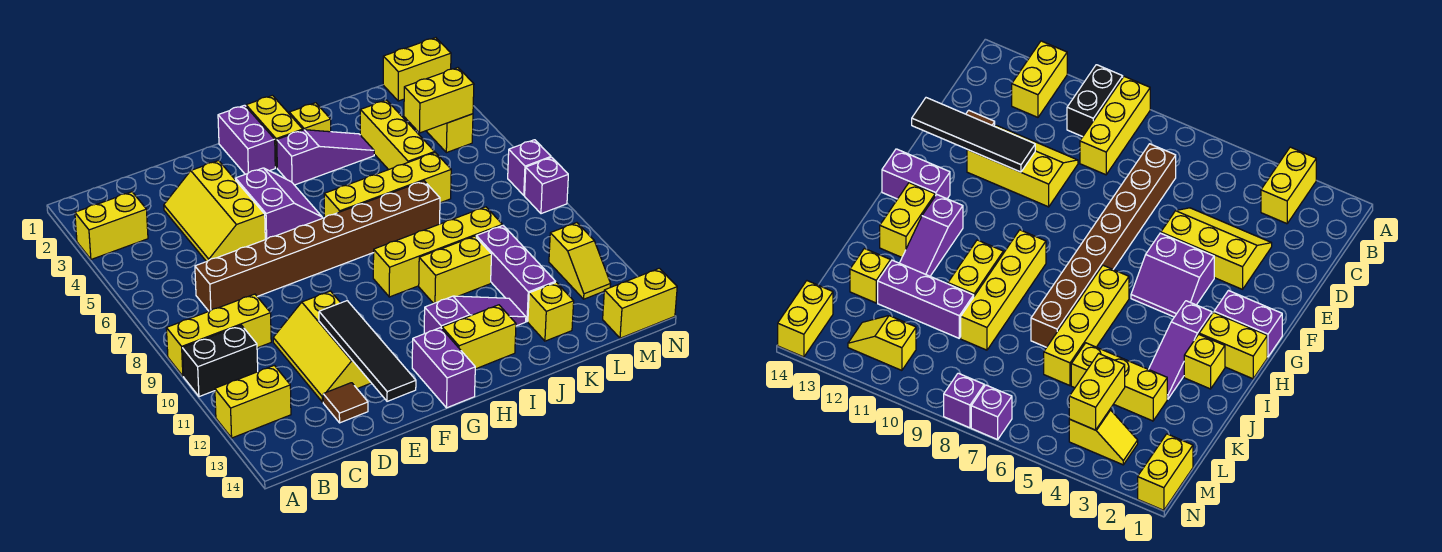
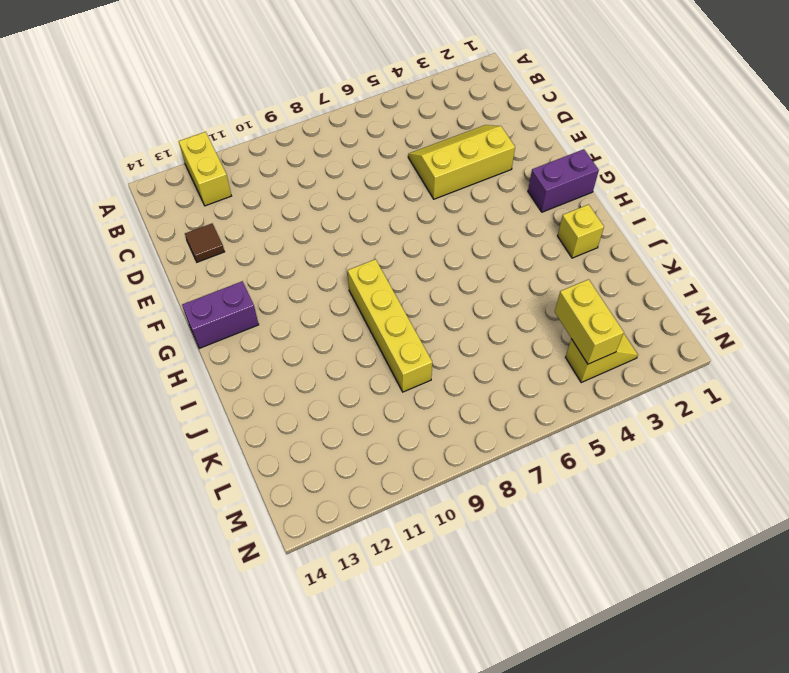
none -> yellow brick A3:B3 level 1
none -> yellow brick A9:C9 level 1
none -> black brick A10:B10 level 1
none -> brown brick C7:J7 level 1

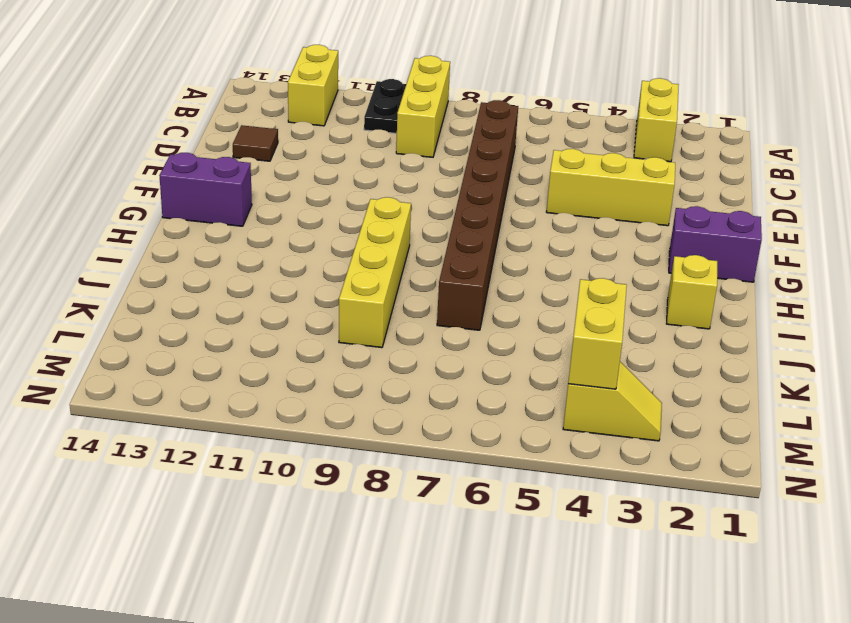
black plate A10:B10 level 1 -> black brick A10:B10 level 1
none -> yellow slope D10:E12 level 1 top E
none -> purple slope F4:G5 level 1 top F
none -> yellow brick H1:H2 level 1
none -> purple slope H3:J3 level 1 top H

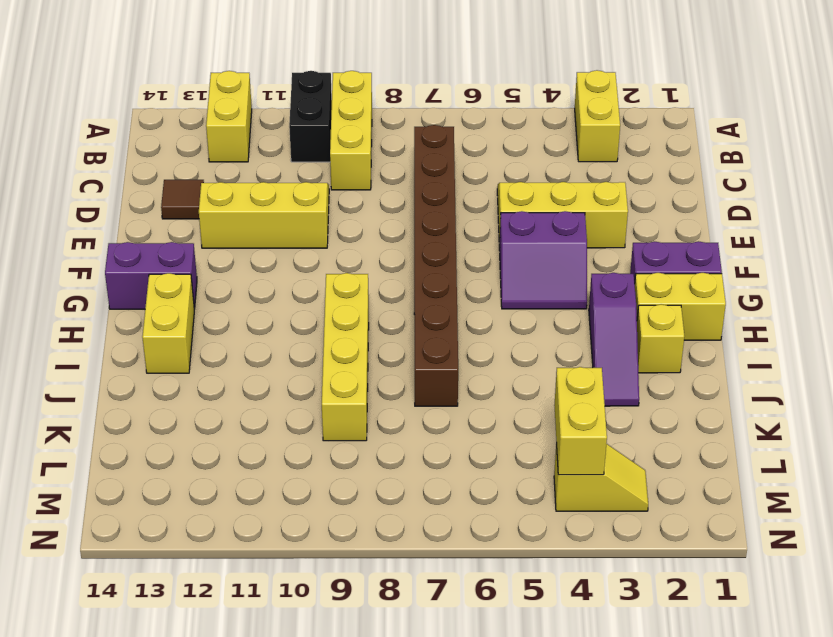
none -> yellow brick H6:K6 level 1
none -> purple slope H12:J12 level 1 top H
none -> yellow brick I10:J10 level 1
none -> yellow brick K3:K5 level 1

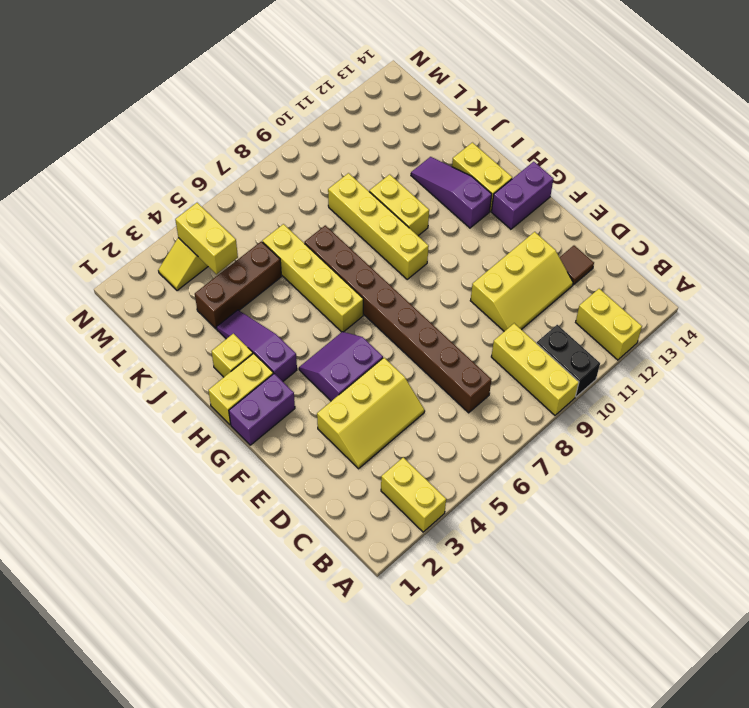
brown brick K3:K5 level 1 -> yellow brick K3:K5 level 1
none -> purple brick K10:K12 level 1
none -> yellow brick K13 level 1
none -> yellow brick M1:N1 level 1
none -> yellow slope M11:M12 level 1 top 11

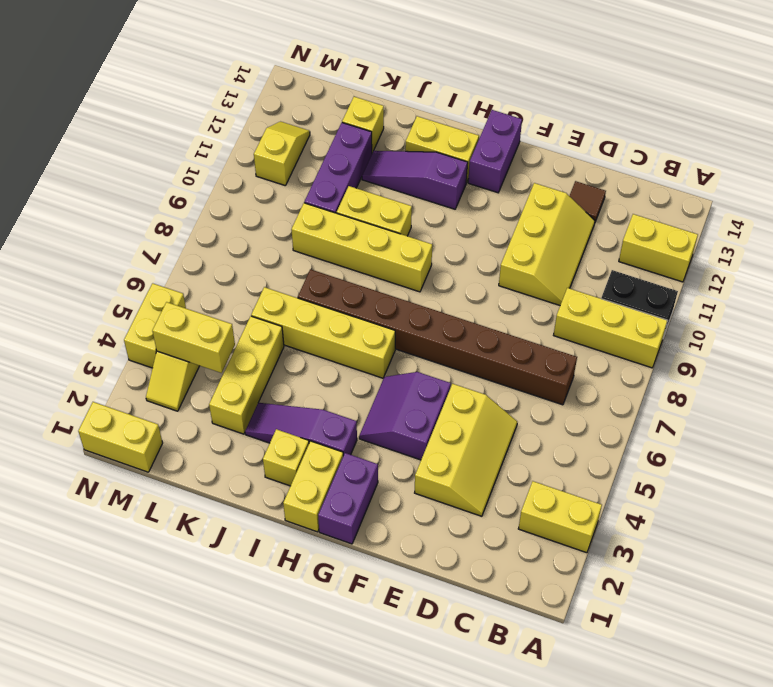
yellow brick N4:N5 level 1 -> yellow brick M14:N14 level 1
none -> purple brick N7 level 1
none -> purple brick N8 level 1
none -> black tile E11:E14 level 2

